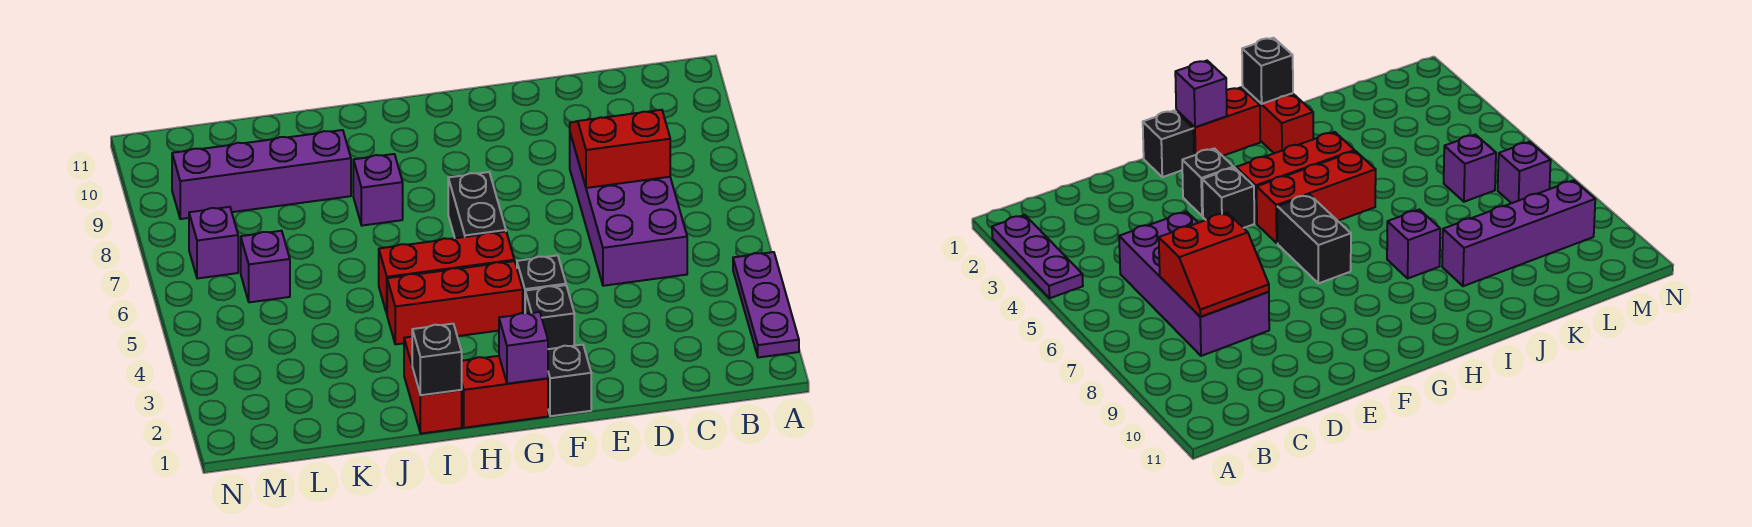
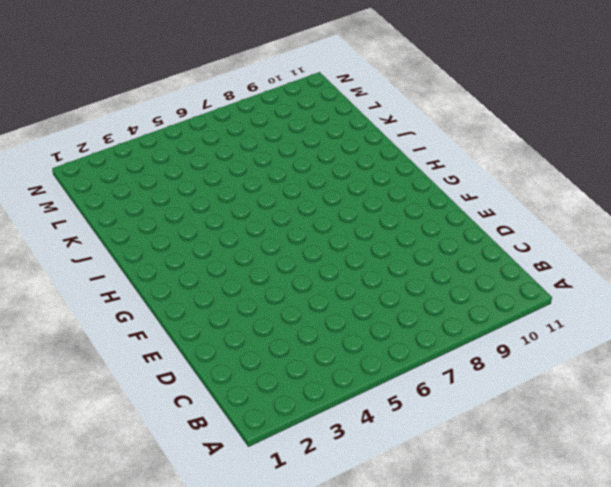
none -> purple plate A2:A4 level 1
none -> purple brick C5:D8 level 1
none -> black brick F1 level 1

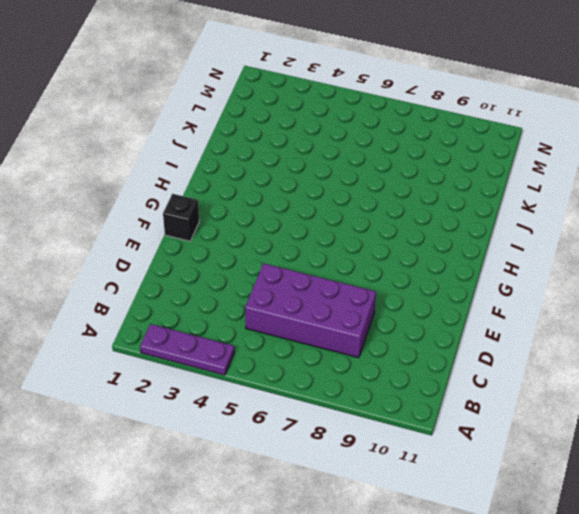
none -> black brick F3 level 1
none -> black brick F4 level 1
none -> red brick G1:H1 level 1

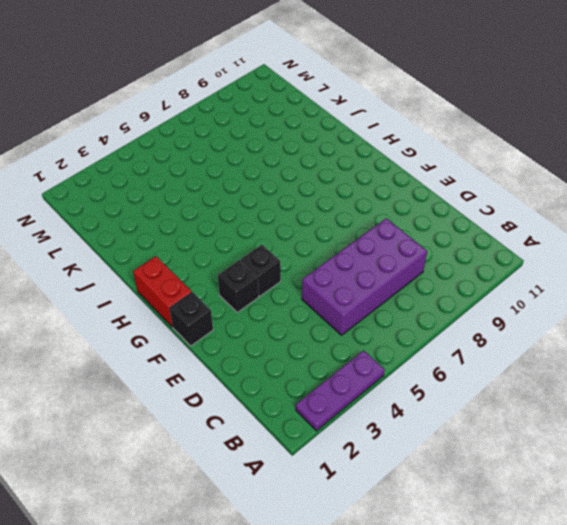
none -> red brick G4:I4 level 1
none -> red brick G5:I5 level 1
none -> black brick G6:G7 level 1

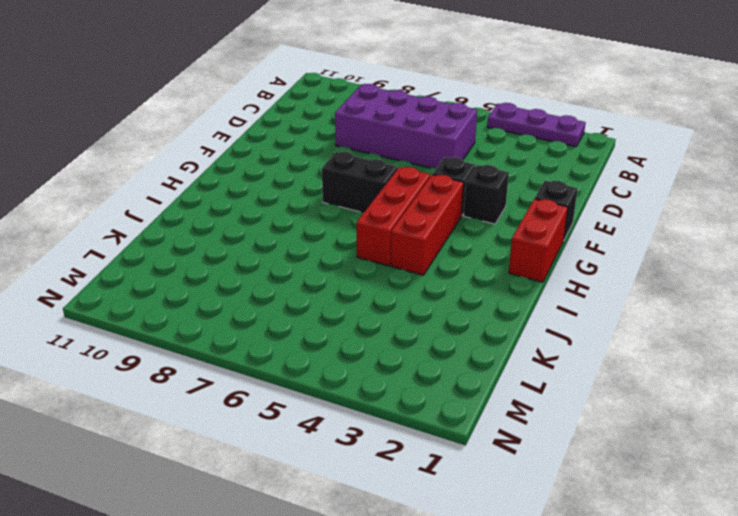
none -> red brick I1:I2 level 1
none -> purple brick I8 level 1
none -> purple brick J9:M9 level 1

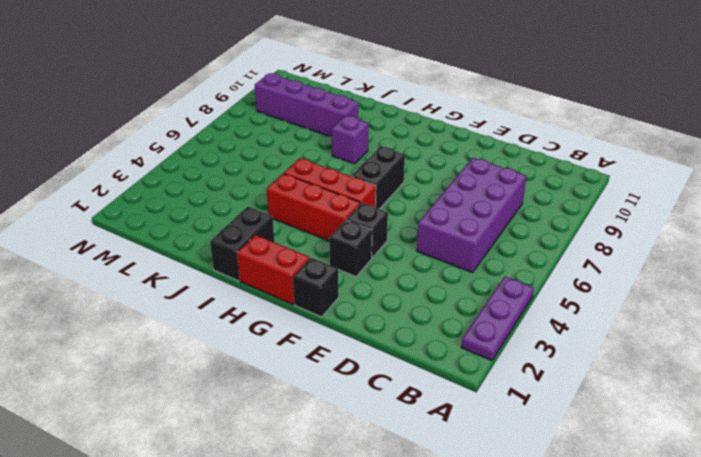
black brick I1:I2 level 1 -> red brick I1:I2 level 1
none -> purple brick L6 level 1
none -> purple brick M7 level 1
none -> red slope C7:D8 level 2 top 7

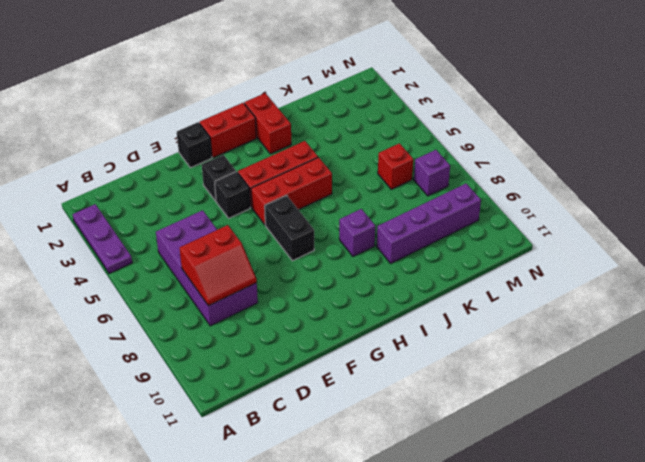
red brick L6 level 1 -> purple brick L6 level 1
none -> purple brick G1 level 2
none -> black brick I1 level 2

